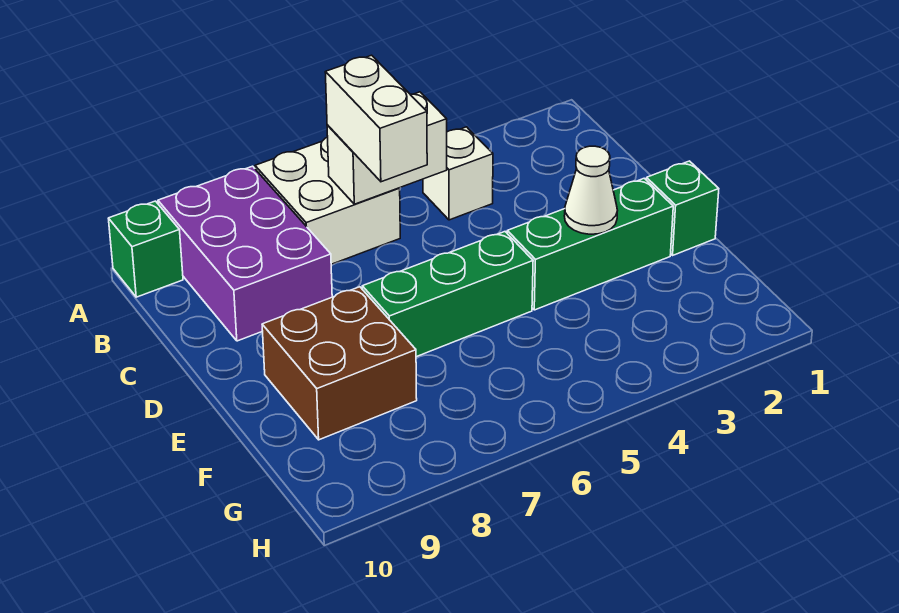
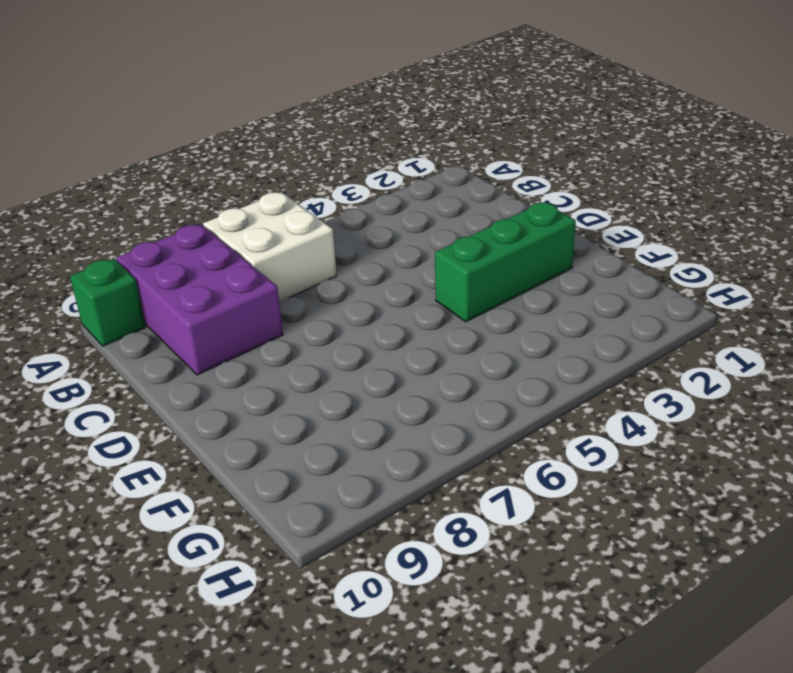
none -> white brick B4 level 1
none -> green brick E1 level 1

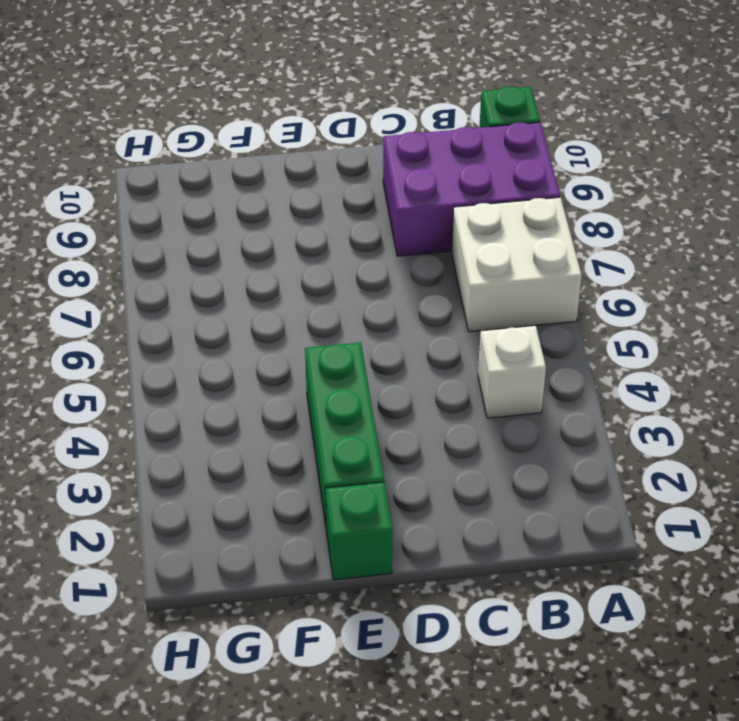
none -> green brick E5:E7 level 1
none -> brown brick E8:F9 level 1

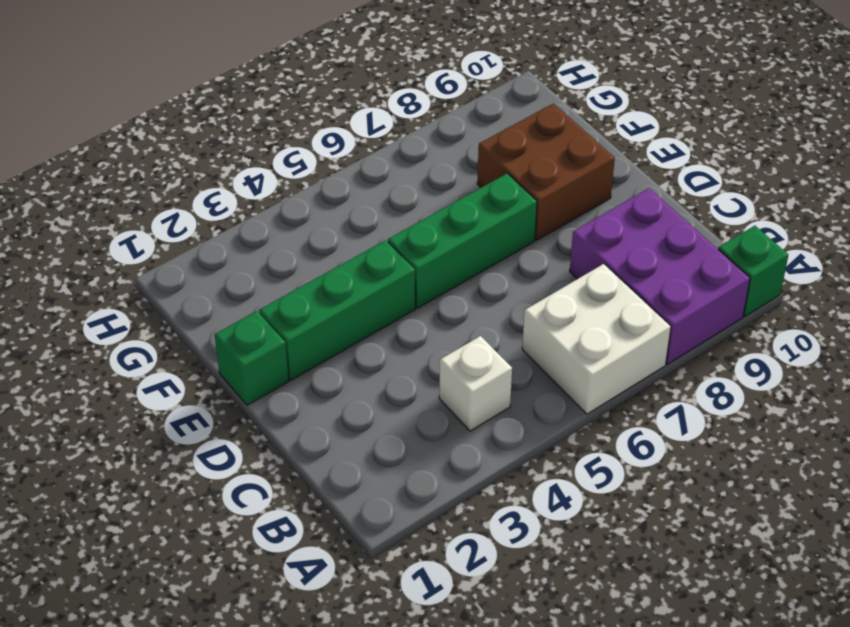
none -> white brick B5:B6 level 2
none -> white cone E3 level 2

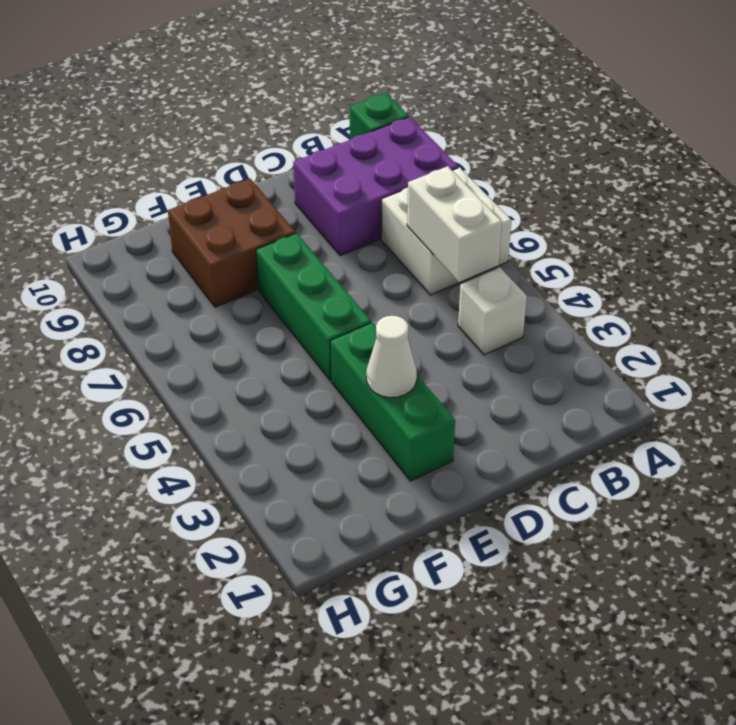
none -> green brick E1 level 1
none -> white brick B6:C6 level 3

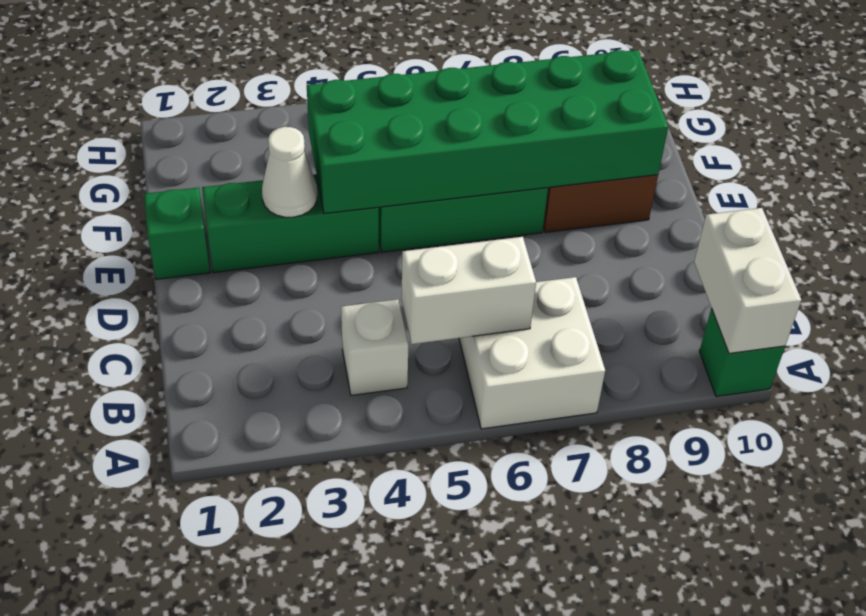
white brick A10:B10 level 2 -> white brick B6:C6 level 3
green brick E4:F9 level 2 -> none
none -> purple brick A8:C9 level 1

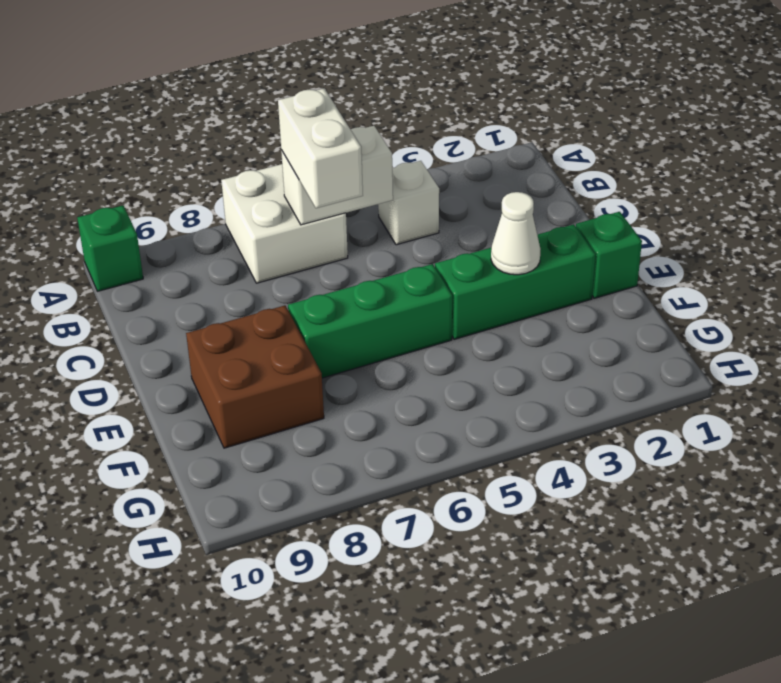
none -> purple brick A8:C9 level 1

